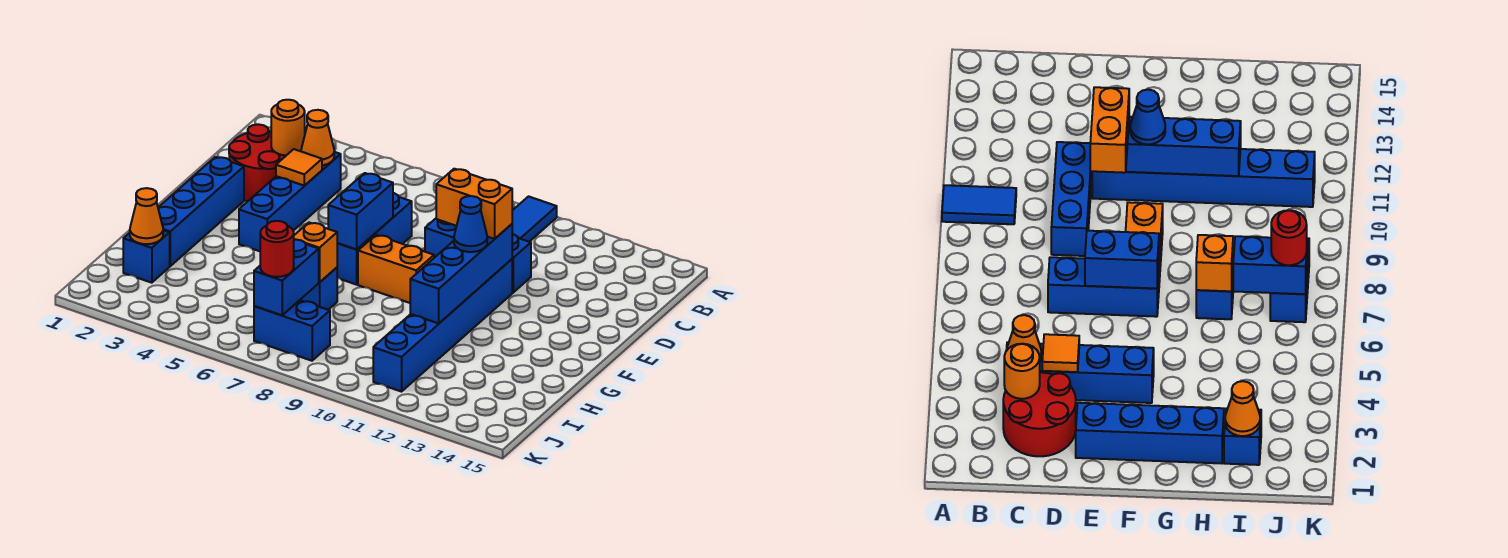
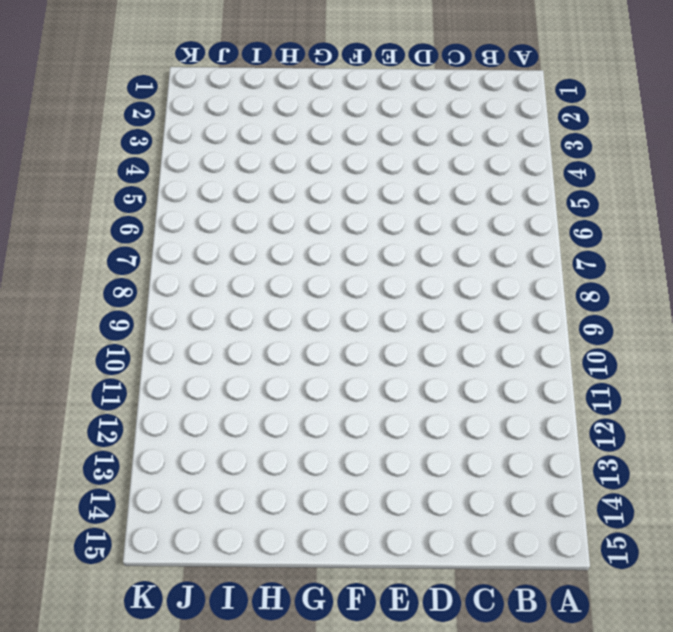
none -> blue tile A10:B10 level 1
none -> red round brick C2:D3 level 1
none -> blue brick C4:F4 level 1

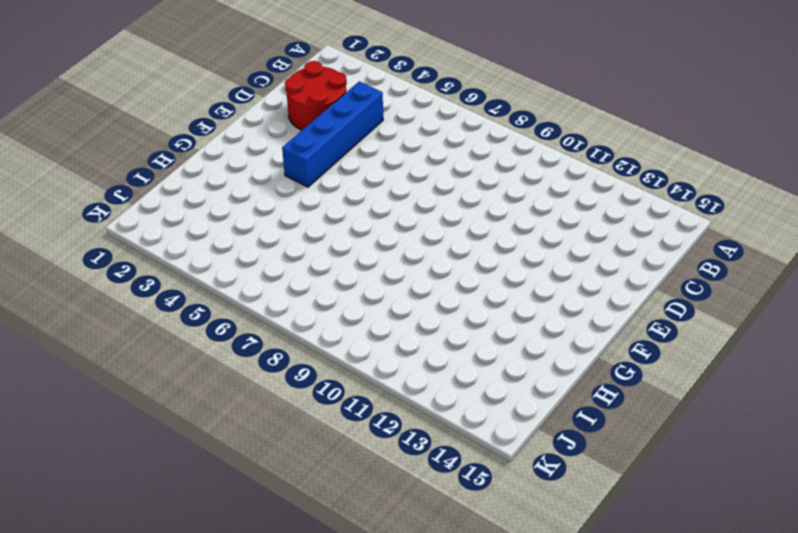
none -> blue tile A10:B10 level 1
none -> blue brick D7:F7 level 1
none -> blue brick D9:D11 level 1

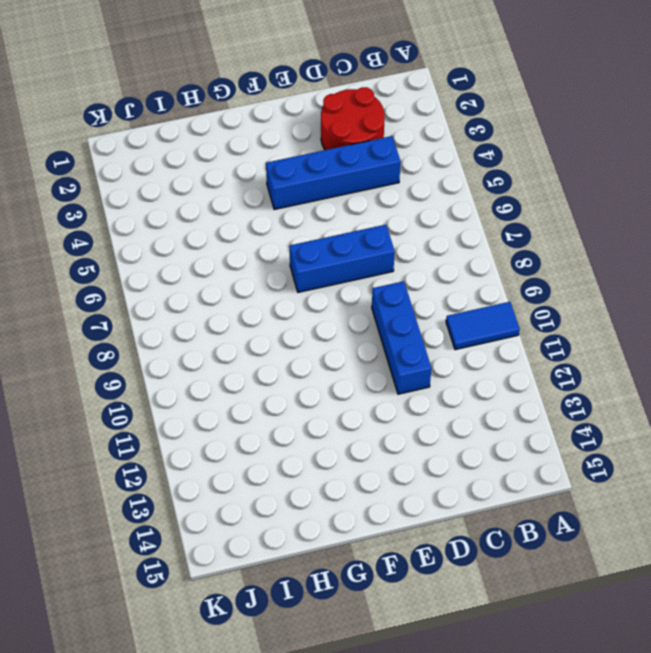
none -> blue brick E2:H2 level 1
none -> blue brick E11:J11 level 1
none -> orange brick F8:F9 level 1

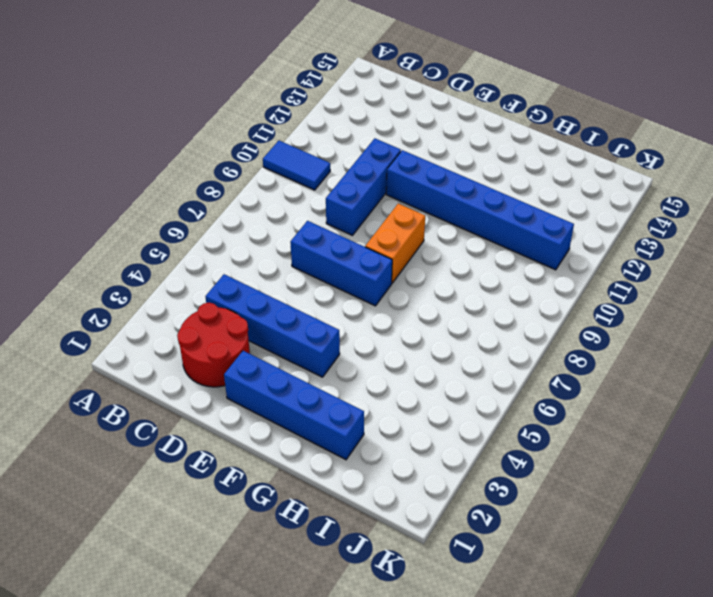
none -> blue brick H7 level 1
none -> blue brick I2 level 1
none -> blue brick J7:J8 level 1

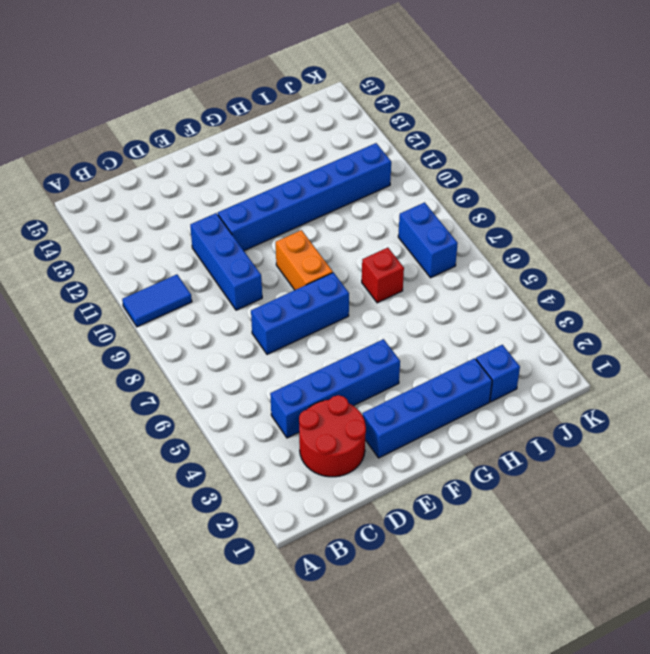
red brick H7 level 1 -> blue brick H7 level 1
none -> orange round brick C3 level 2
none -> orange cone C4 level 2
none -> orange tile D4 level 2

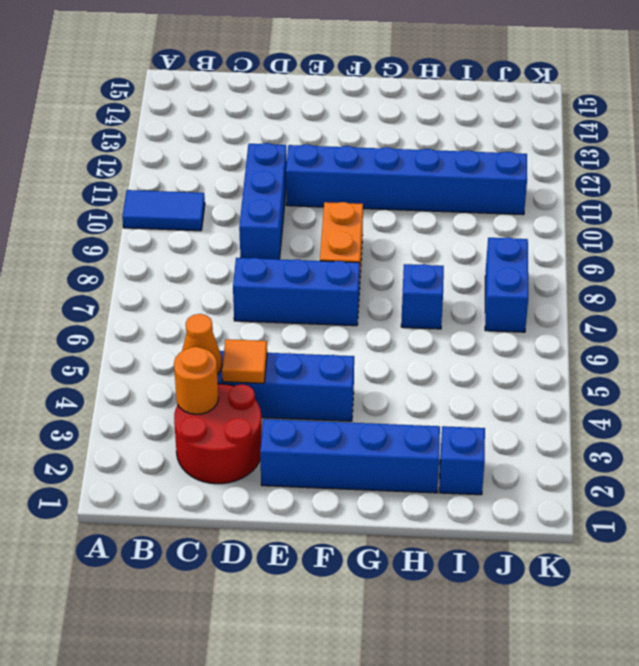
none -> blue brick E7:F7 level 2
none -> blue brick E11:H11 level 2
none -> orange brick H7 level 2

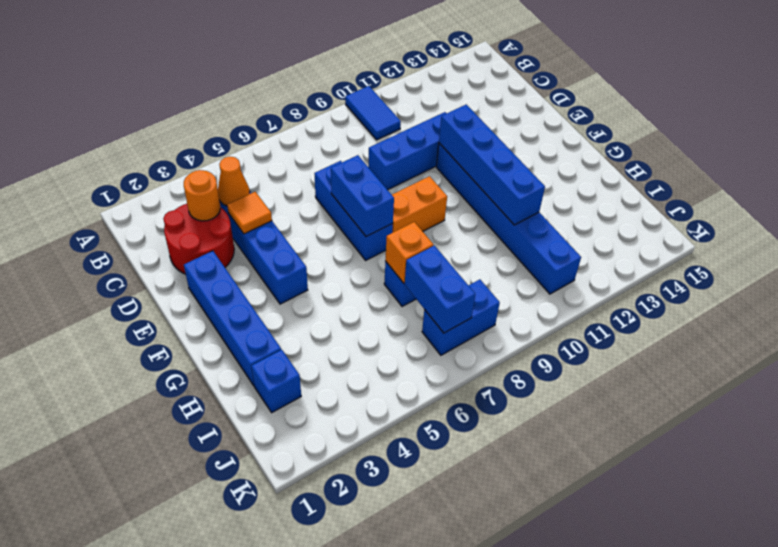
none -> orange cone I2 level 2
none -> orange brick E10:E11 level 3
none -> blue cone F11 level 3

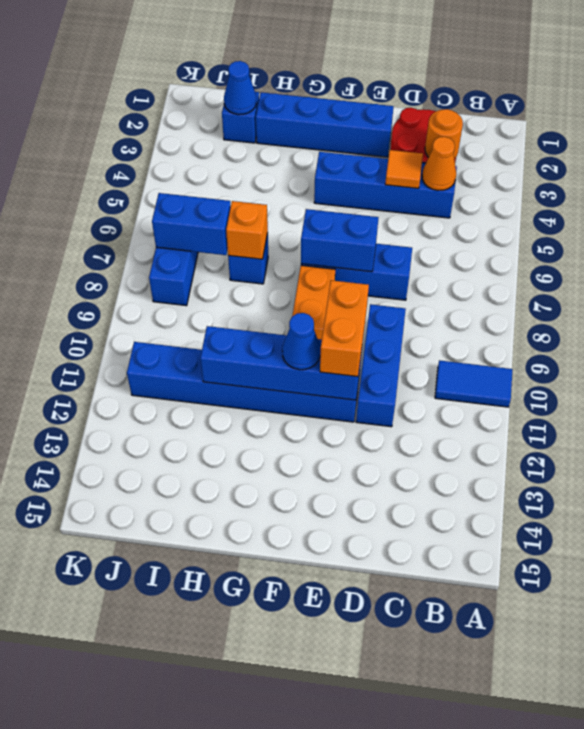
blue cone I2 level 2 -> orange cone I2 level 2
none -> red round brick J7 level 3

